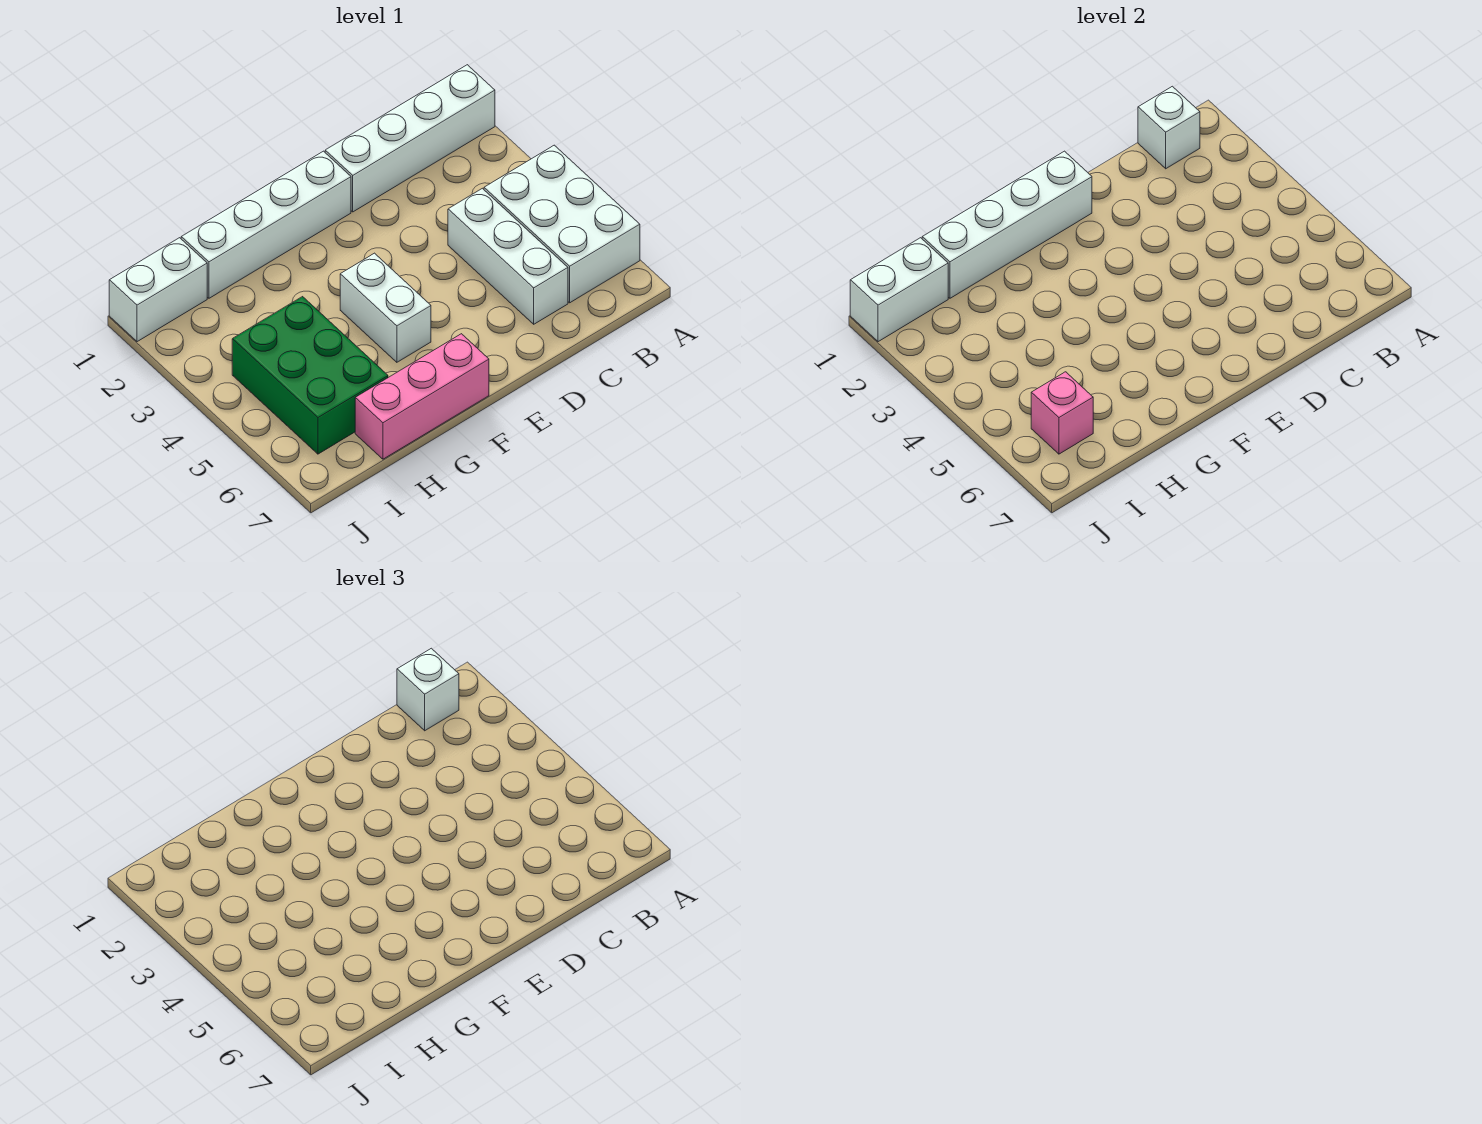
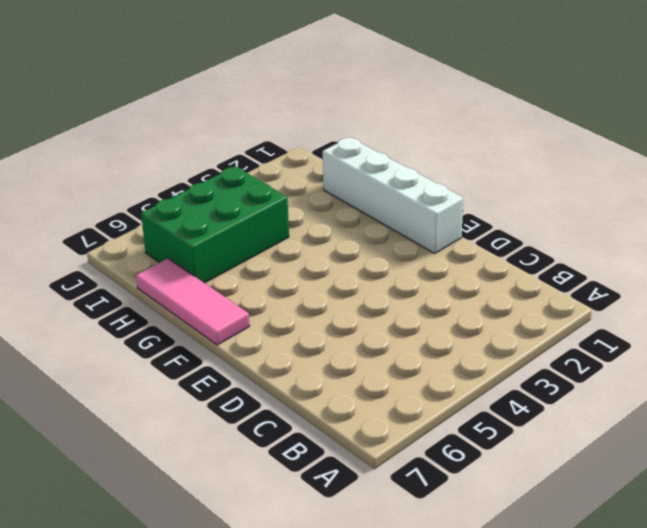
pink tile F7:H7 level 1 -> pink brick F7:H7 level 1
none -> white brick A1:D1 level 1
none -> white brick A4:B6 level 1
none -> white brick C4:C6 level 1

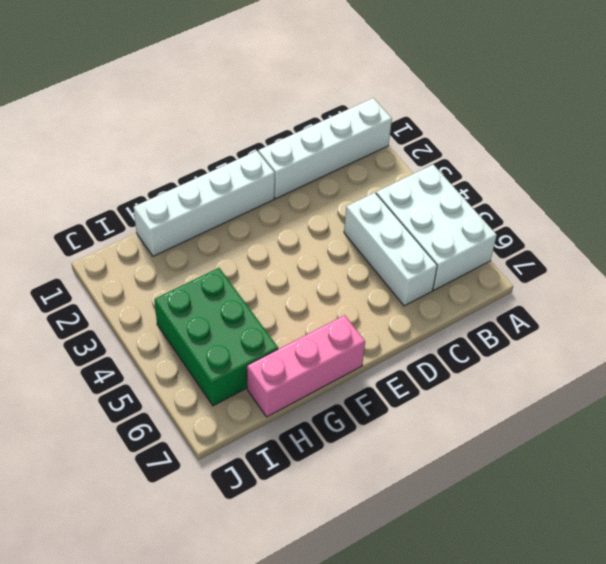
none -> white brick F4:F5 level 1
none -> white brick I1:J1 level 1
none -> white brick B1 level 2

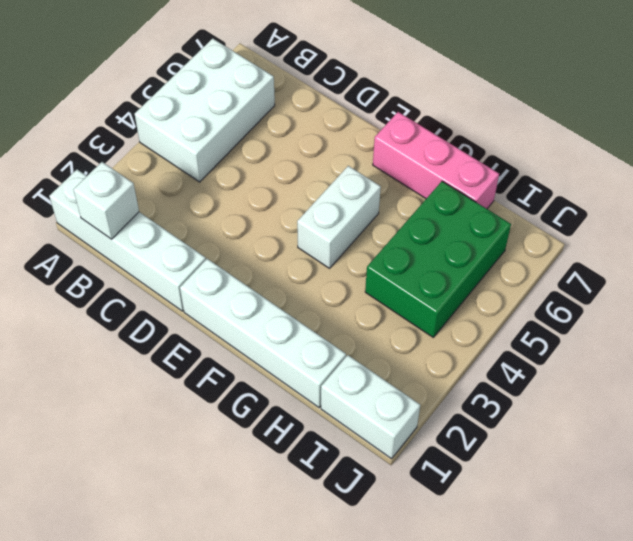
none -> white brick C4:C6 level 1
none -> white brick E1:H1 level 2
none -> white brick I1:J1 level 2

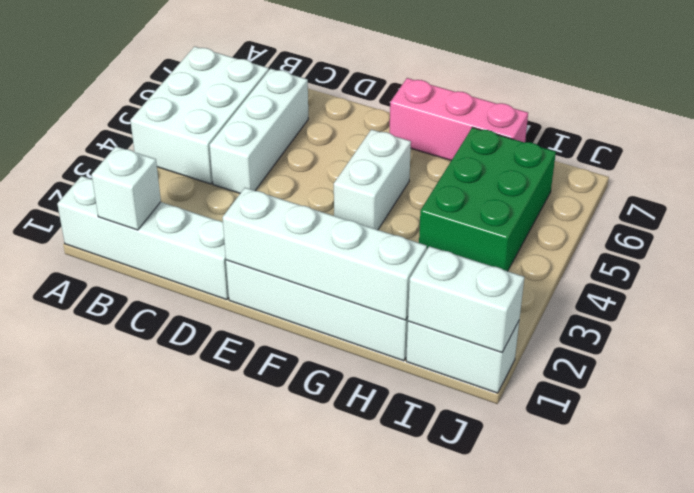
none -> pink brick I6 level 2
none -> white brick B1 level 3

